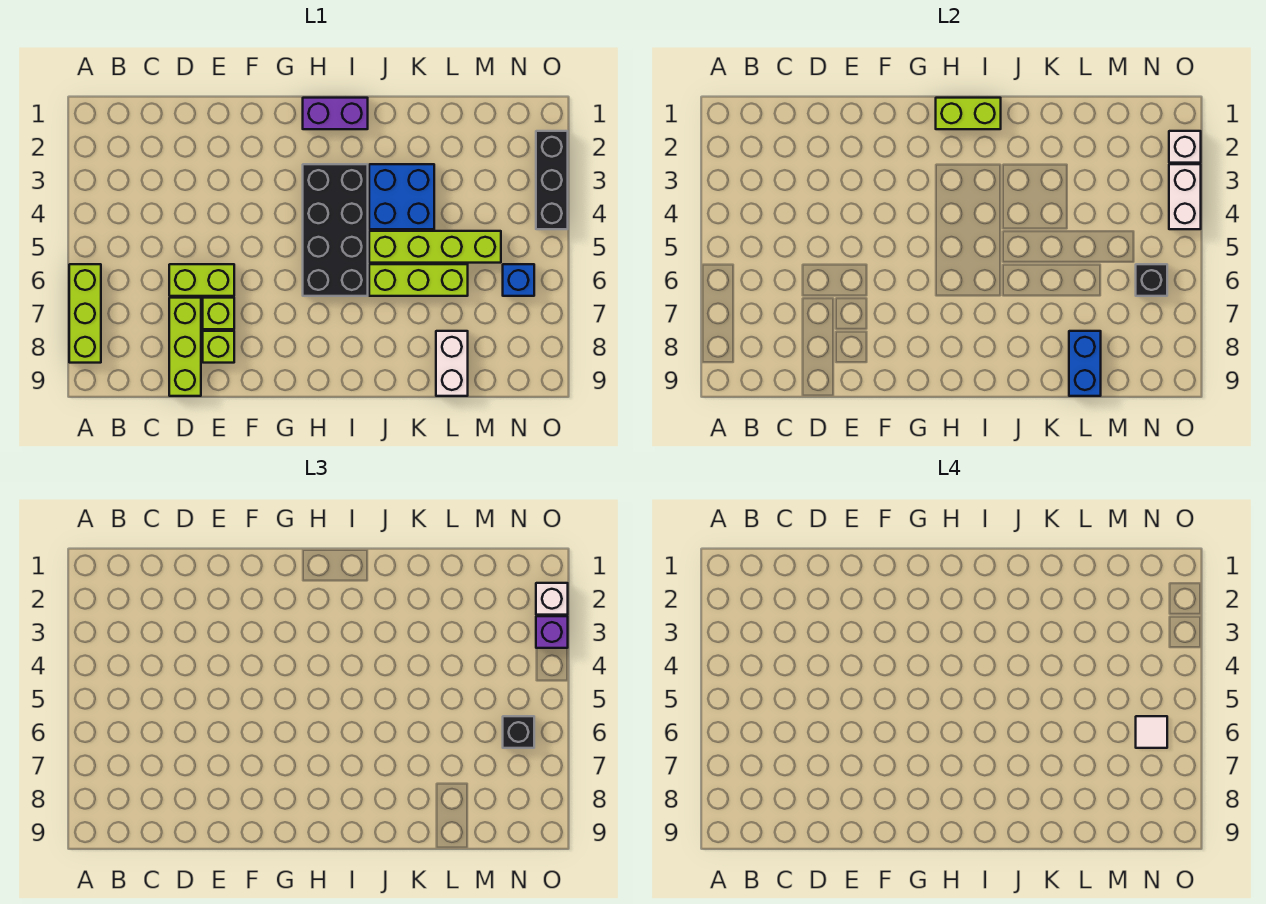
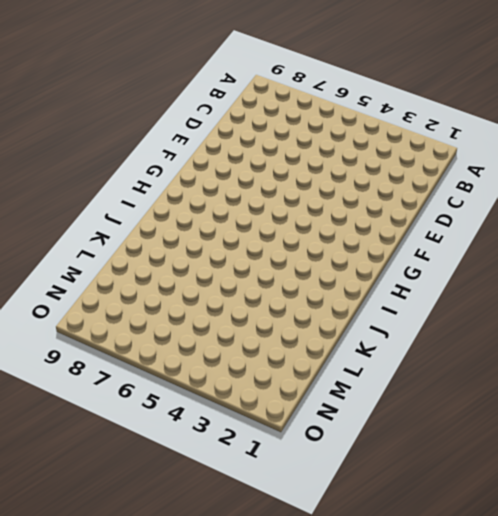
none -> lime brick A6:A8 level 1
none -> lime brick D6:E6 level 1
none -> lime brick D7:D9 level 1

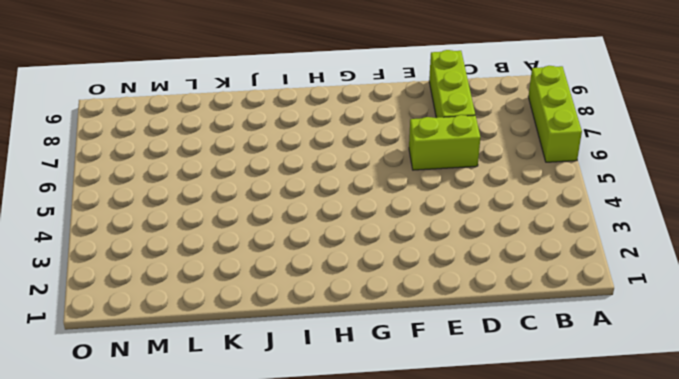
none -> lime brick E7 level 1
none -> lime brick E8 level 1
none -> purple brick H1:I1 level 1

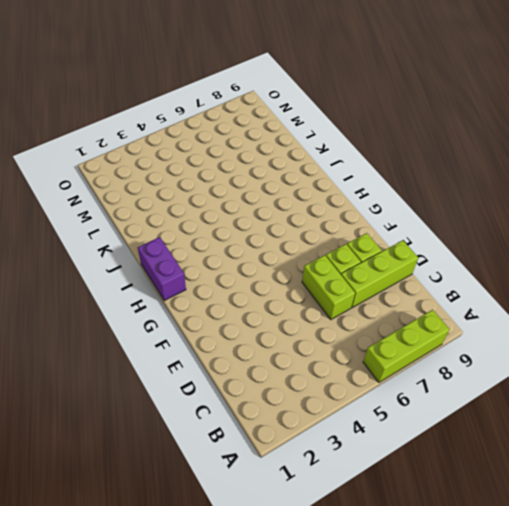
none -> black brick H3:I6 level 1
none -> blue brick J3:K4 level 1
none -> lime brick J5:M5 level 1

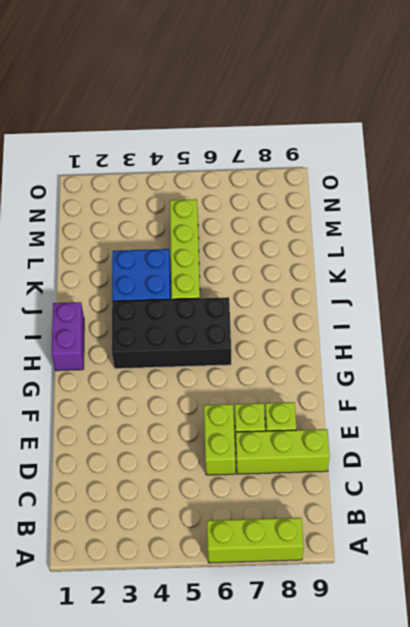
none -> lime brick J6:L6 level 1
none -> white brick L8:L9 level 1
none -> blue brick N6 level 1

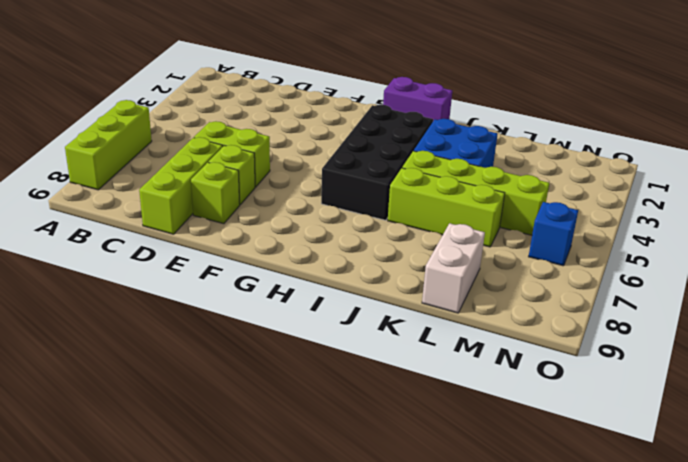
none -> black brick O2:O4 level 1
none -> lime brick H1:I1 level 2
none -> blue brick L8:L9 level 2

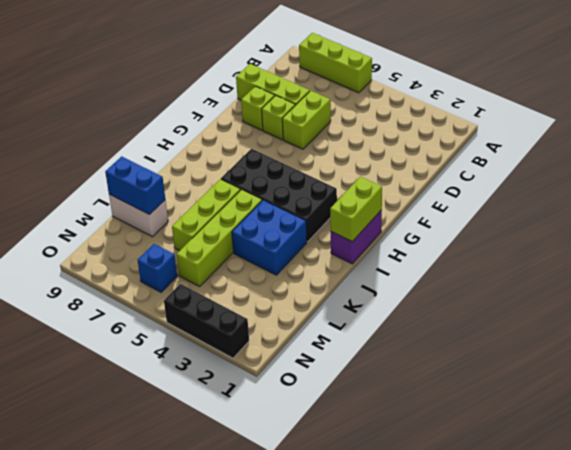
none -> black brick N6 level 2
none -> white brick O2 level 2
none -> white brick O3:O4 level 2

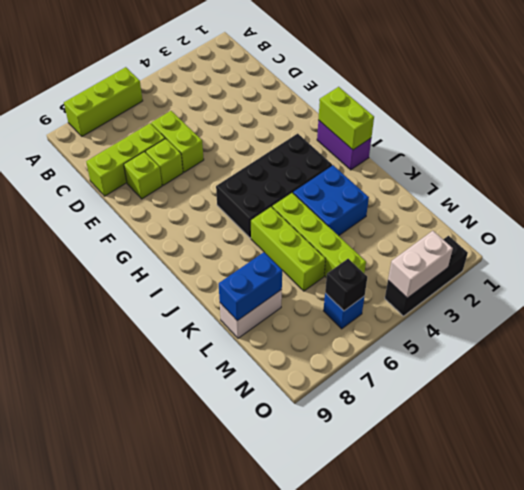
none -> white brick O2 level 2
none -> black brick N6 level 3
none -> white brick O2 level 3

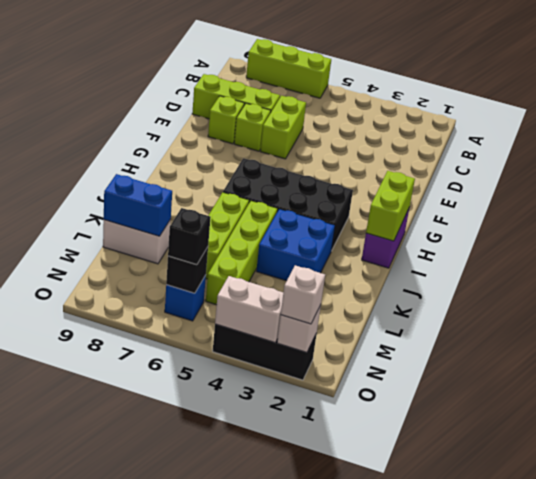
none -> purple brick O3 level 3
none -> white tile N6 level 4

